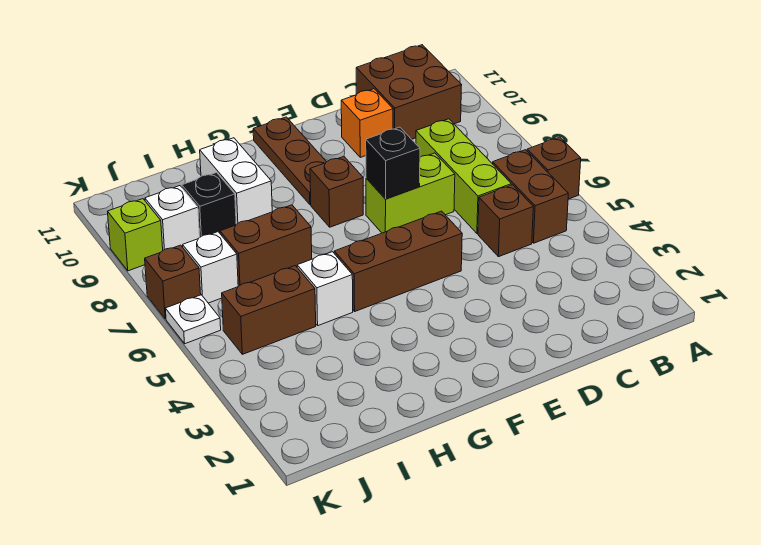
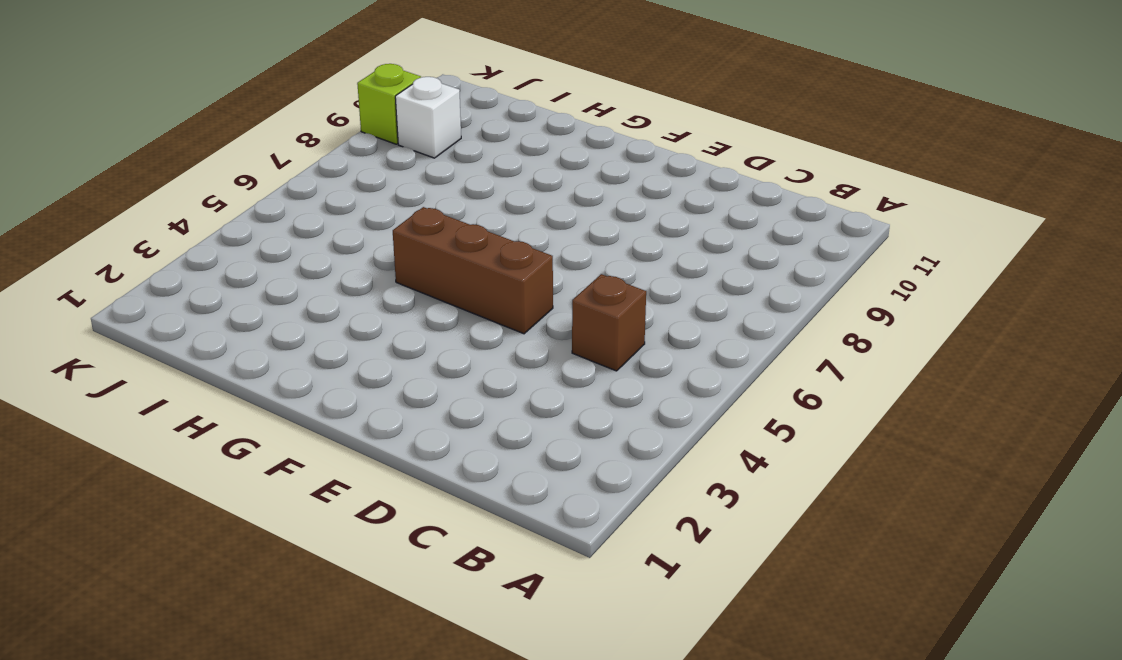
none -> brown brick A6 level 1
none -> brown brick B5:B6 level 1
none -> brown brick B10:C11 level 1

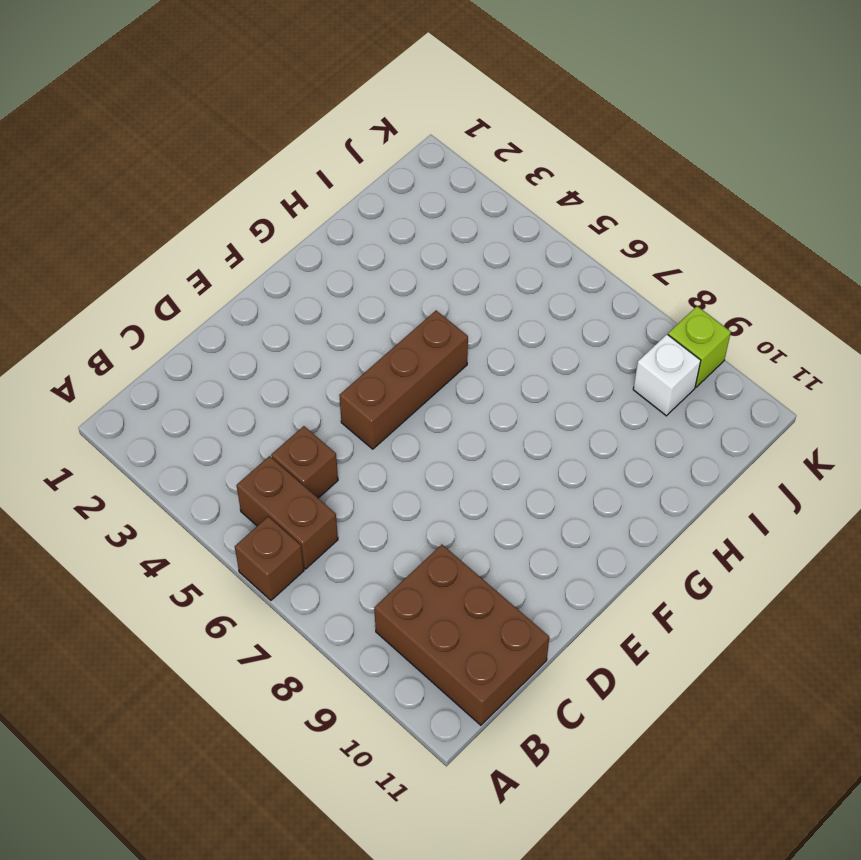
brown brick B9:C11 level 1 -> brown brick B10:C11 level 1
none -> lime brick C6:C8 level 1
none -> lime brick D7:E7 level 1
none -> orange brick D10 level 1

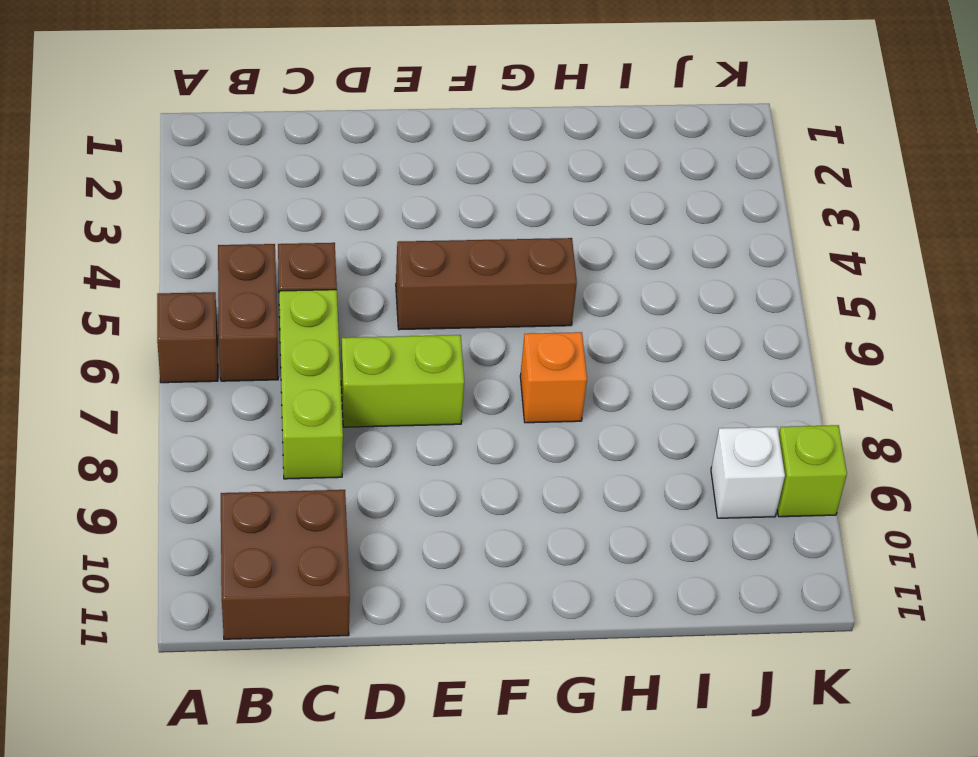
orange brick G7 level 1 -> orange brick D10 level 1
none -> brown brick F8 level 1
none -> brown plate F9:F11 level 1
none -> white brick H5 level 1

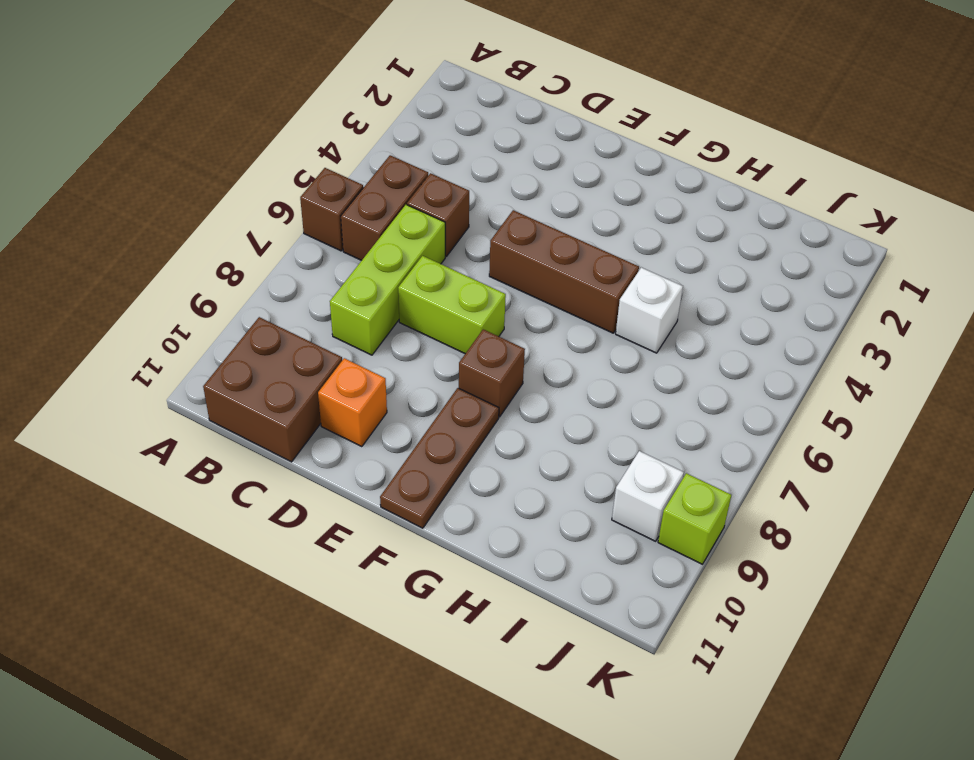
none -> brown brick H7:I7 level 1
none -> white brick H9:H10 level 1
none -> brown brick I5:J5 level 1

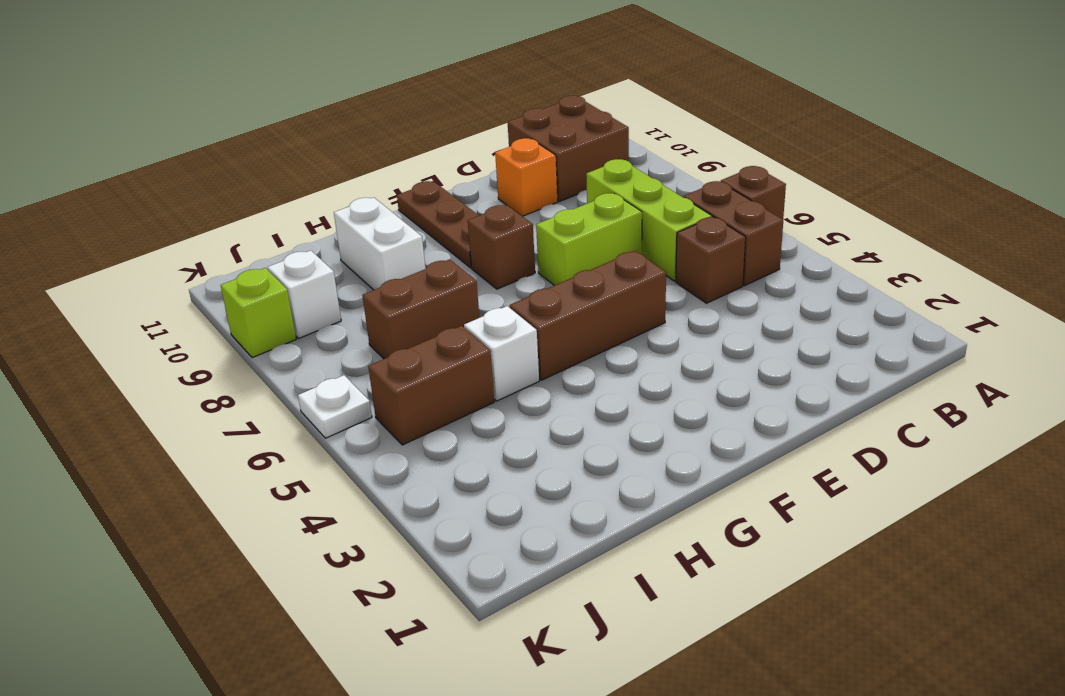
none -> black brick I9 level 1
none -> white brick J7 level 1
none -> brown brick K7 level 1

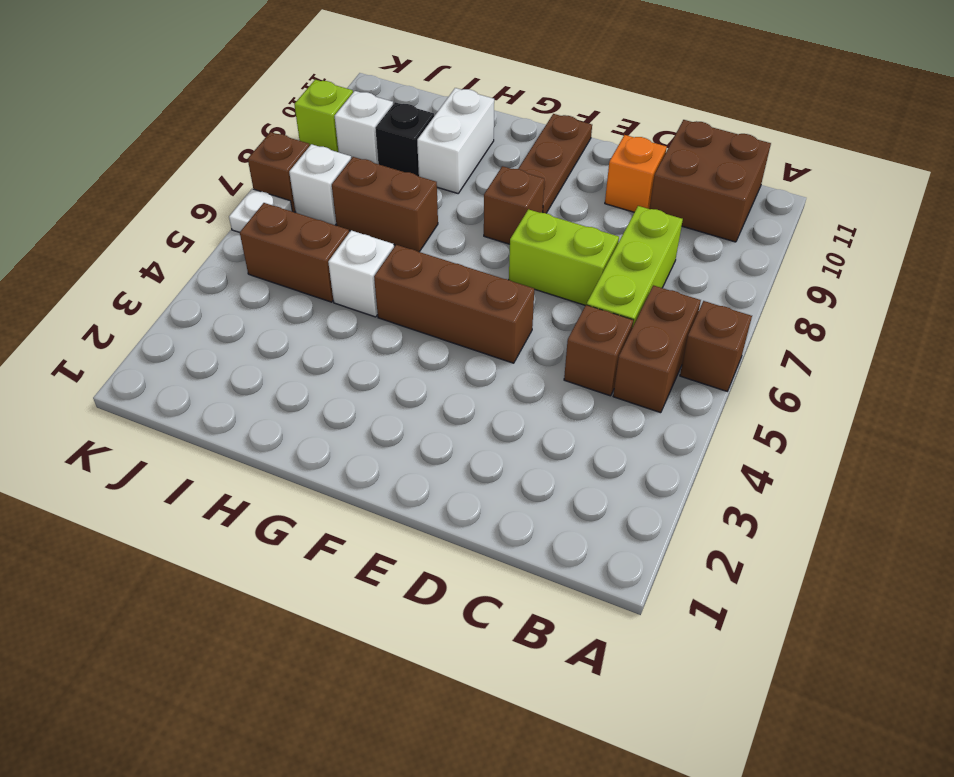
none -> black brick E7 level 2

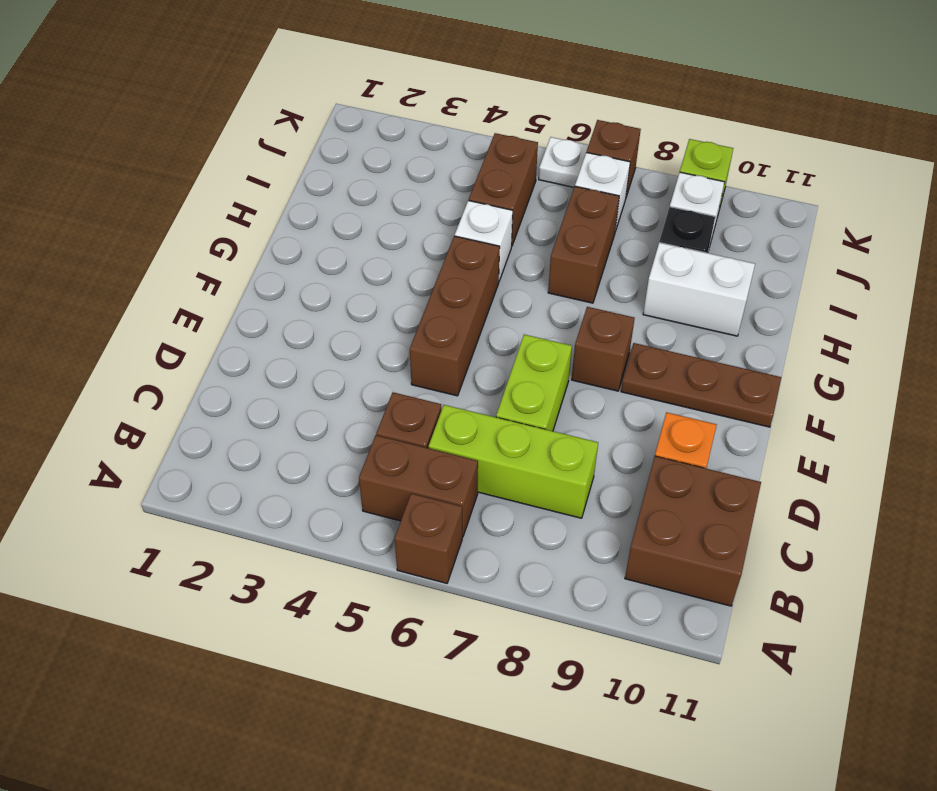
none -> black brick E7 level 2

